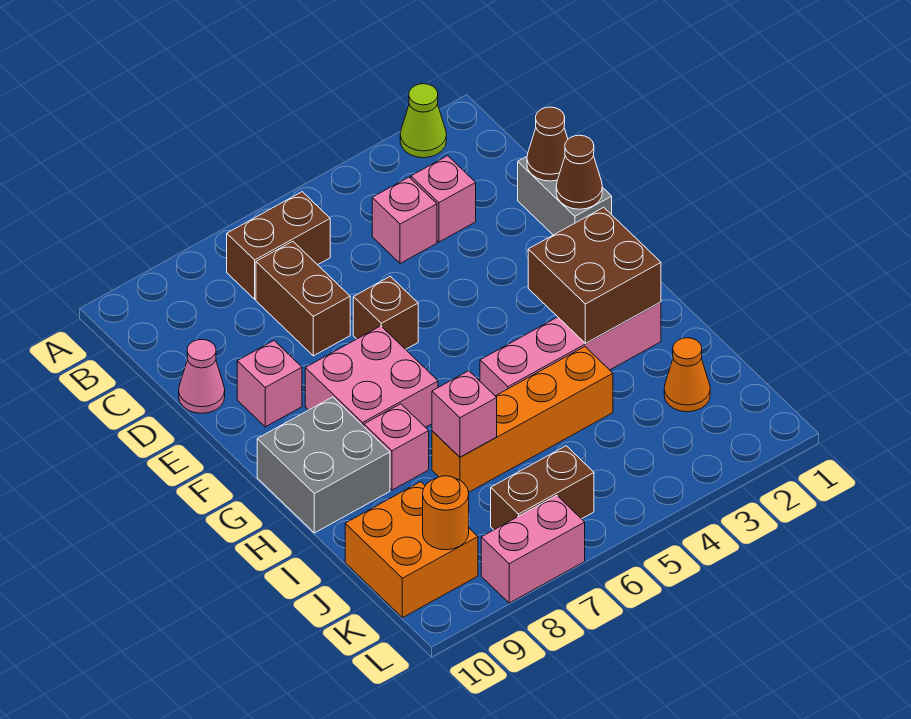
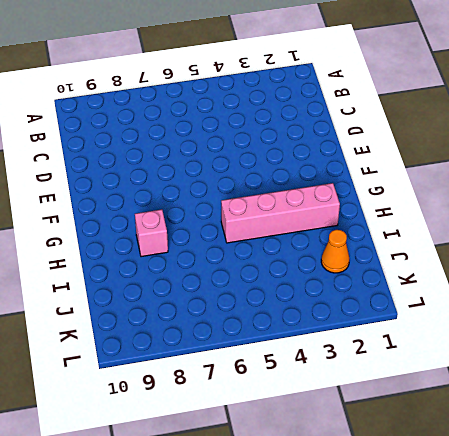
none -> lime cone A2 level 1
none -> brown brick B6:B7 level 1
none -> pink brick C3 level 1

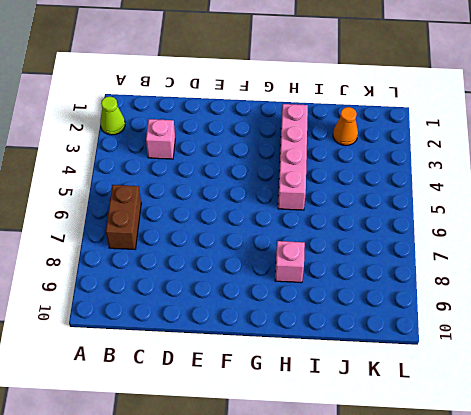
none -> pink brick C4 level 1
none -> brown brick C7:D7 level 1
none -> grey brick D1:E1 level 1

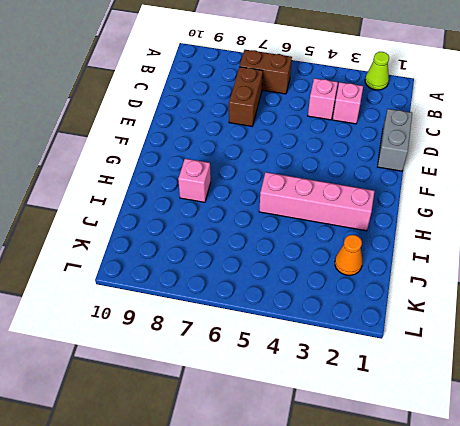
none -> pink cone D10 level 1
none -> brown brick E6 level 1
none -> pink brick E9 level 1

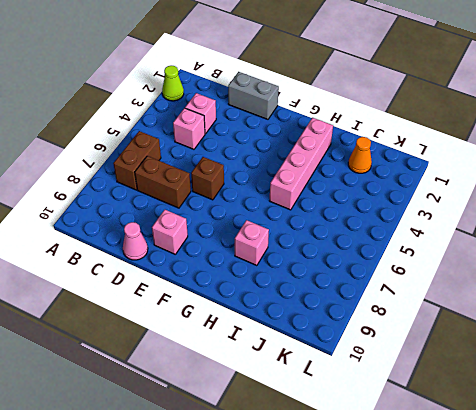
none -> pink brick F7:G8 level 1
none -> grey brick G9:H10 level 1
none -> orange brick I4:I7 level 1

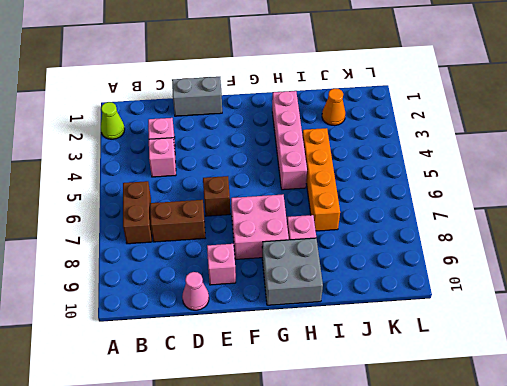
none -> orange brick J9:K10 level 1
none -> brown brick K6:K7 level 1
none -> pink brick L7:L8 level 1

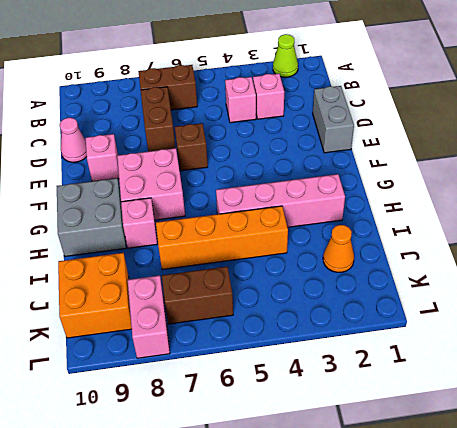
pink brick K8:L8 level 1 -> pink brick L7:L8 level 1
none -> brown cone D1 level 2
none -> brown cone E1 level 2
none -> brown brick G2:H3 level 2

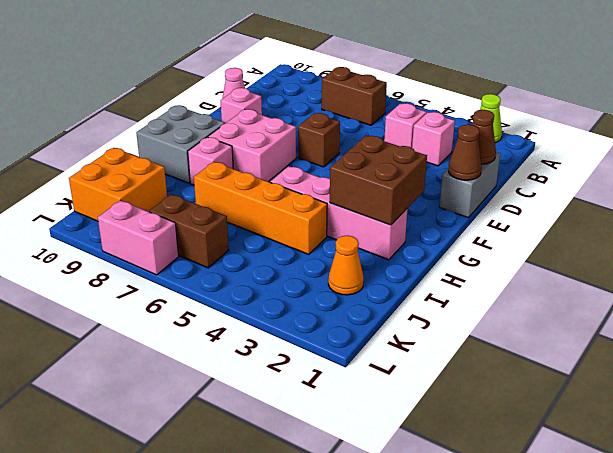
none -> brown brick C7:D7 level 1
none -> pink brick I7 level 2
none -> orange round brick K9 level 2

